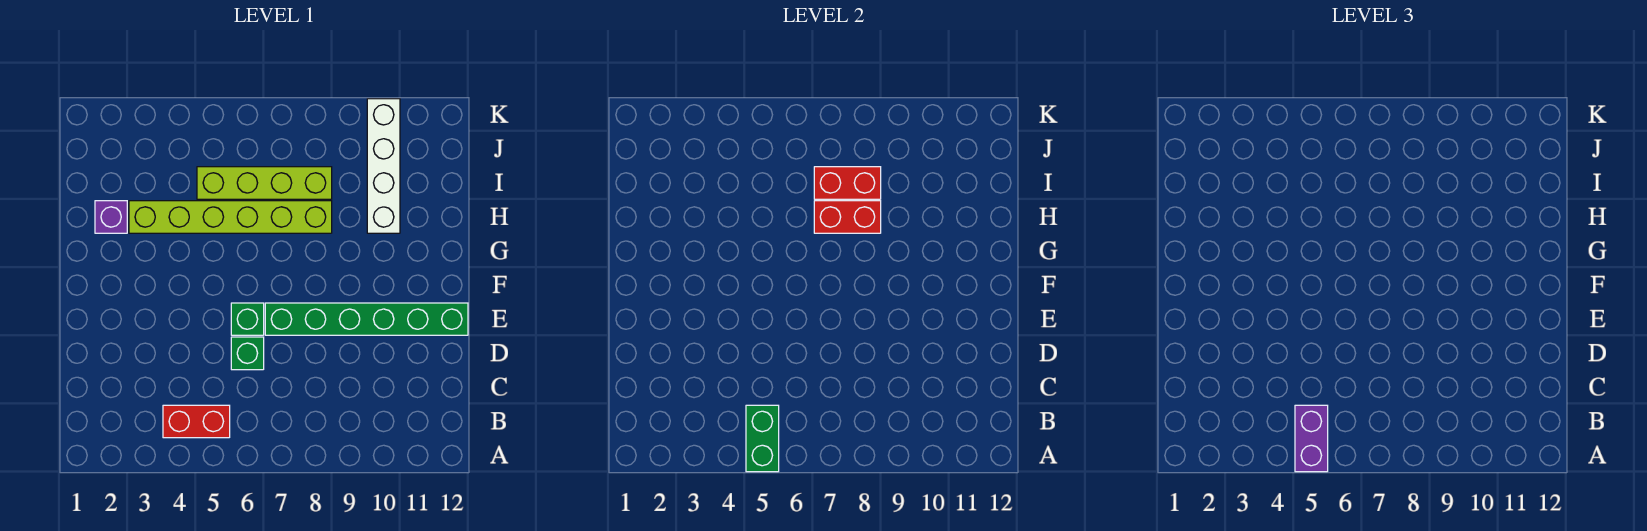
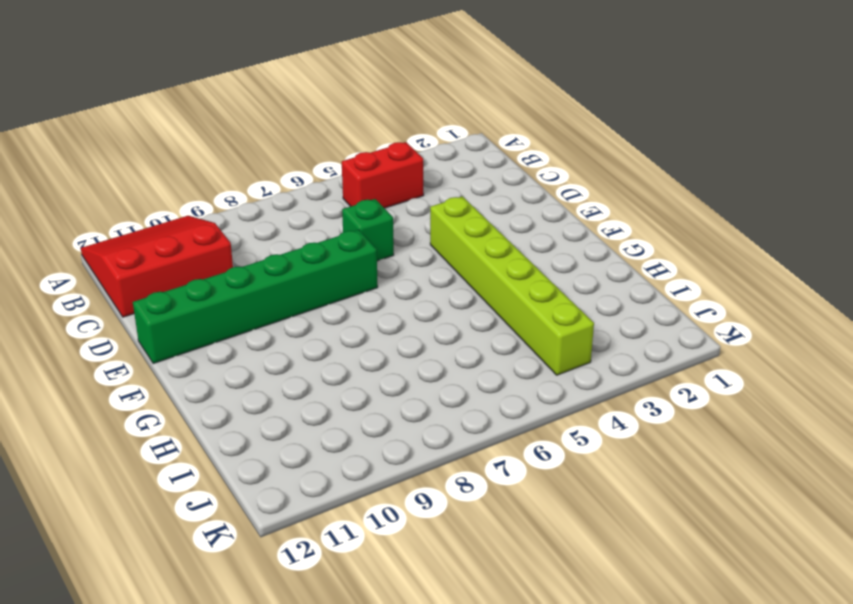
red slope A10:C12 level 1 top C -> none
lime brick E4:J4 level 1 -> lime brick H3:H8 level 1
none -> green brick E6 level 1
none -> purple brick H2 level 1
none -> white brick H10:K10 level 1

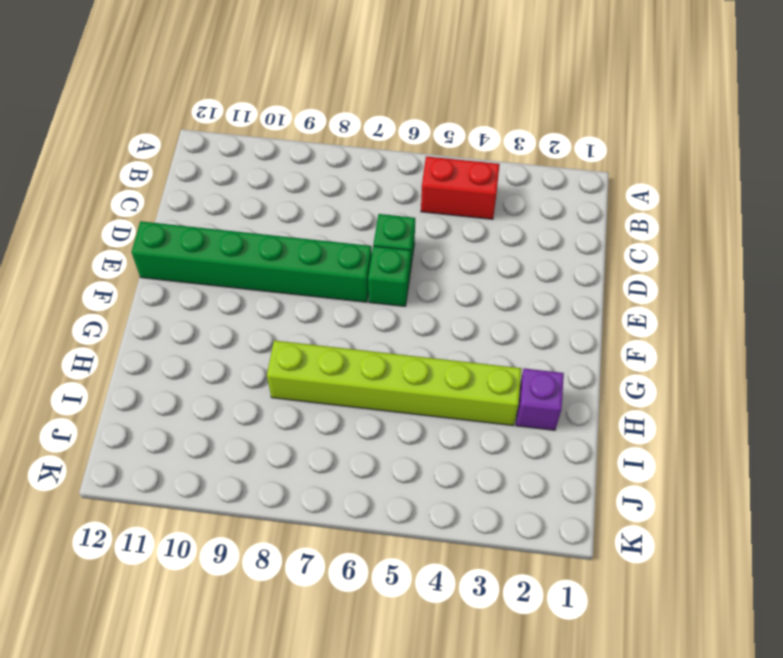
none -> white brick H10:K10 level 1
none -> lime brick I5:I8 level 1
none -> green brick A5:B5 level 2

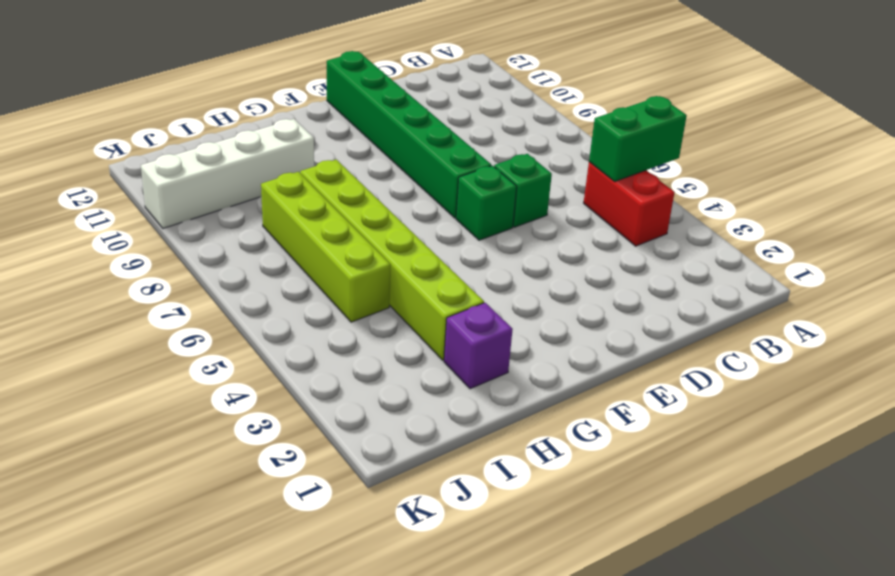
none -> red brick H7:H8 level 2
none -> red brick I7:I8 level 2
none -> purple brick A5:B5 level 3

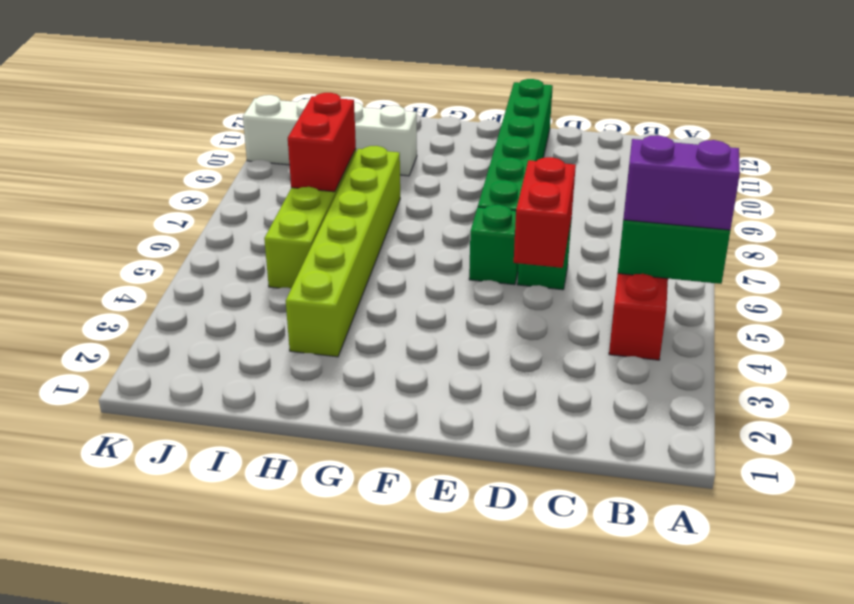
red brick D5:D6 level 2 -> red brick H7:H8 level 2
none -> purple brick H2 level 1

